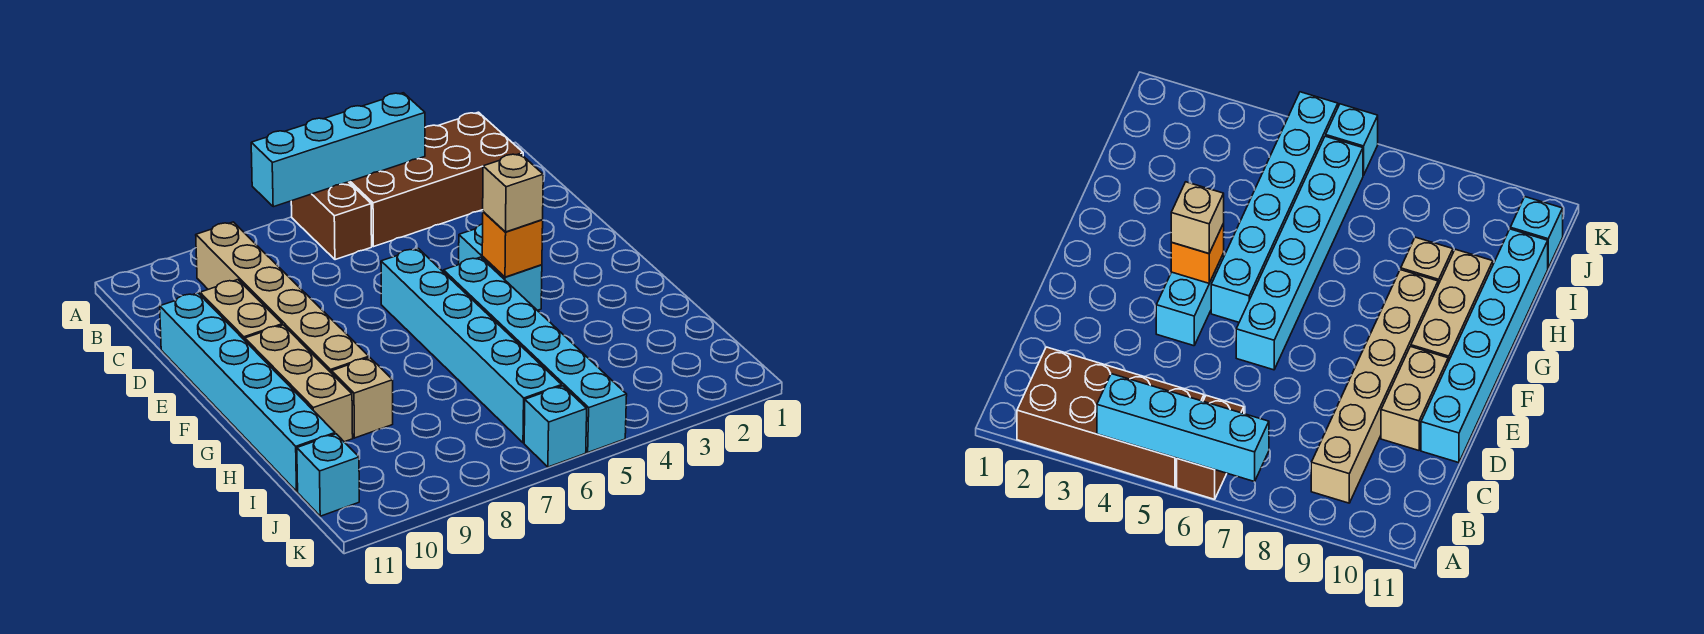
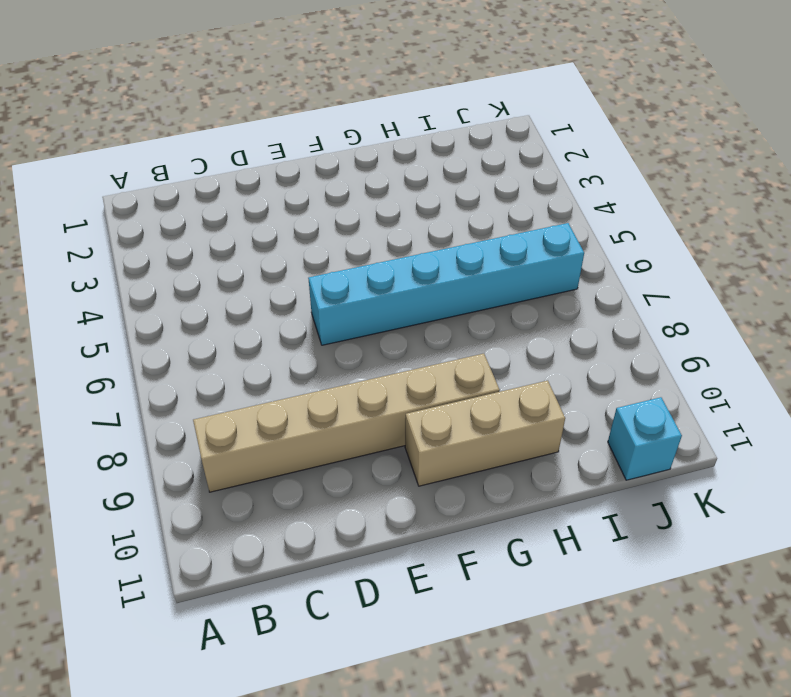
none -> brown brick A2:B5 level 1
none -> brown brick A6:B6 level 1
none -> tan brick D10:E10 level 1

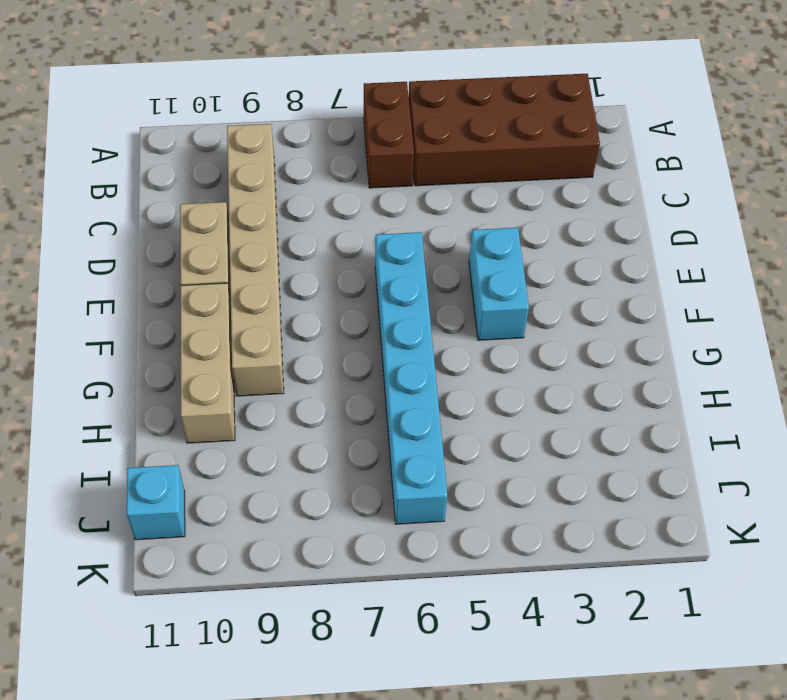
none -> cyan brick D11:I11 level 1
none -> cyan brick F5:K5 level 1
none -> tan brick H9 level 1

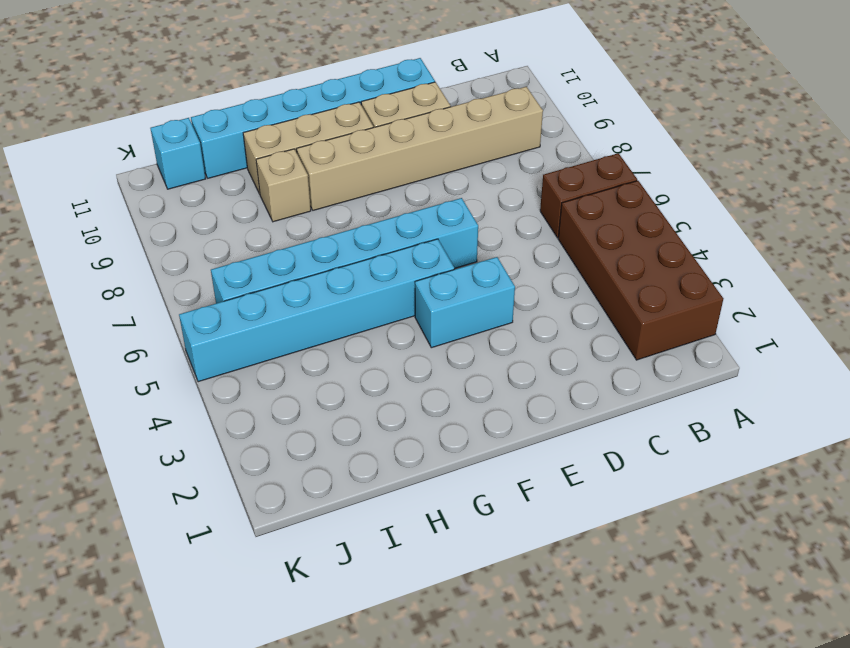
none -> cyan brick K6 level 1
none -> cyan brick A4:A7 level 2
none -> orange brick F4 level 2

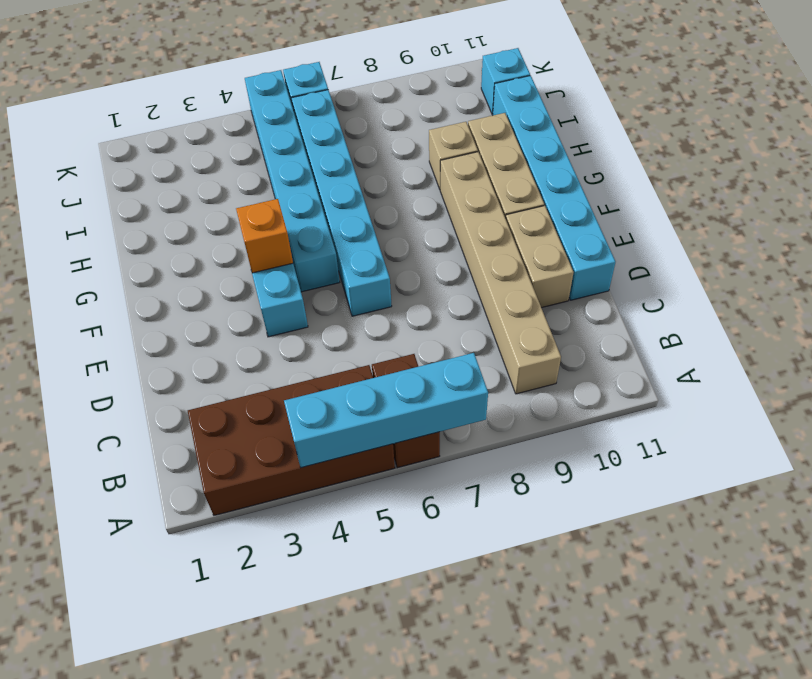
none -> tan brick F4 level 3

